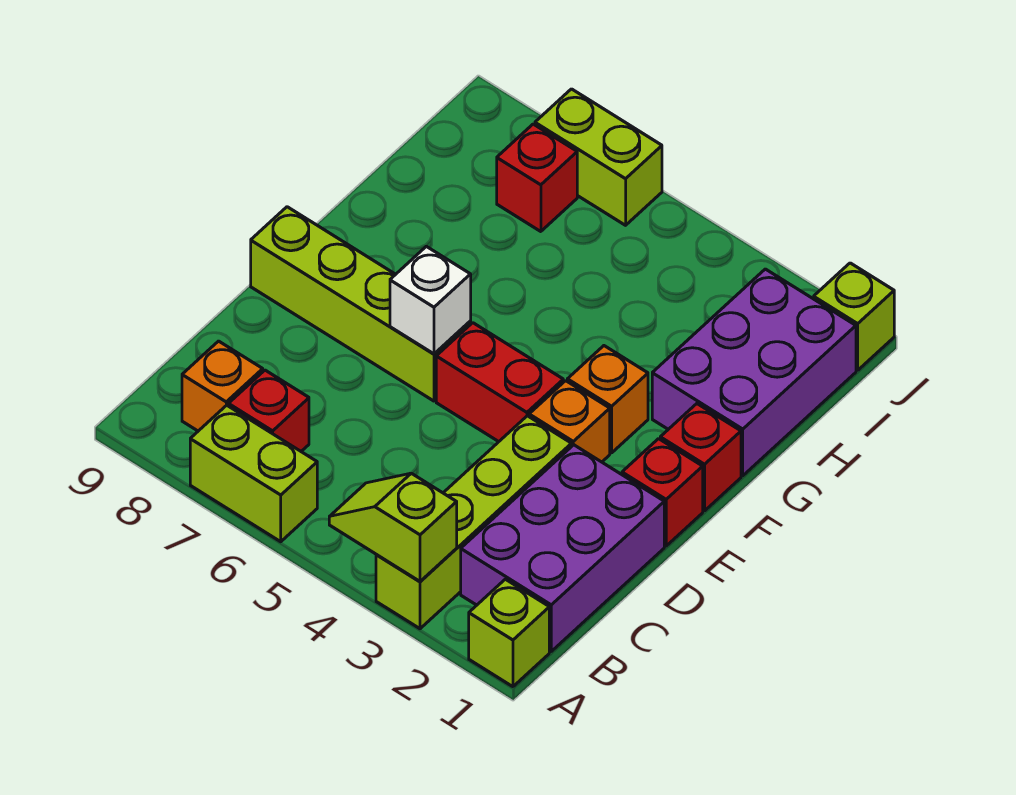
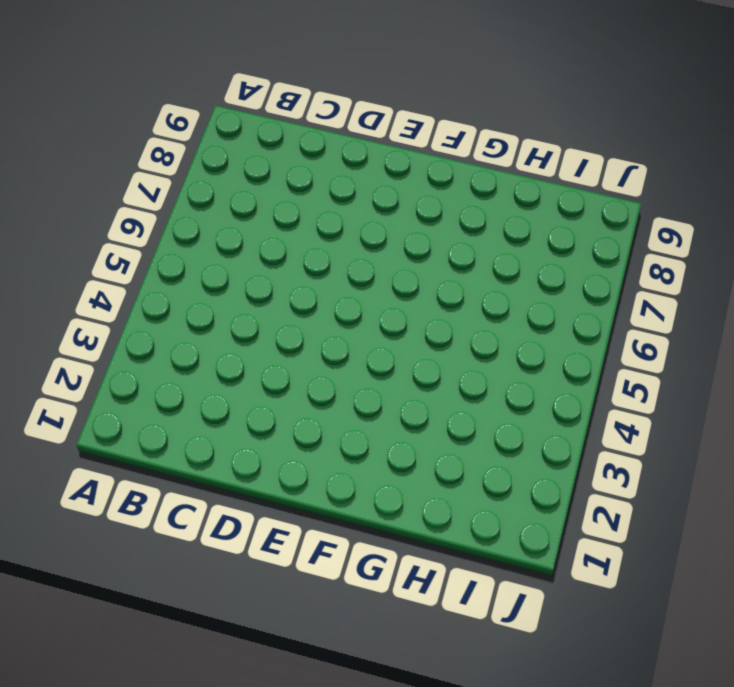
none -> lime brick A1 level 1
none -> lime brick A3:D3 level 1
none -> lime brick A6:A7 level 1

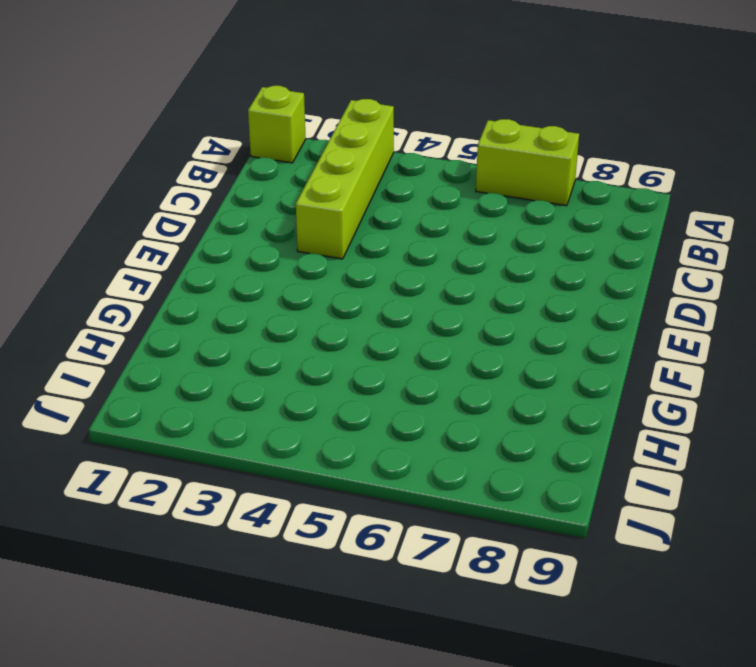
none -> purple brick B1:D2 level 1
none -> red brick B7 level 1
none -> orange brick B8 level 1

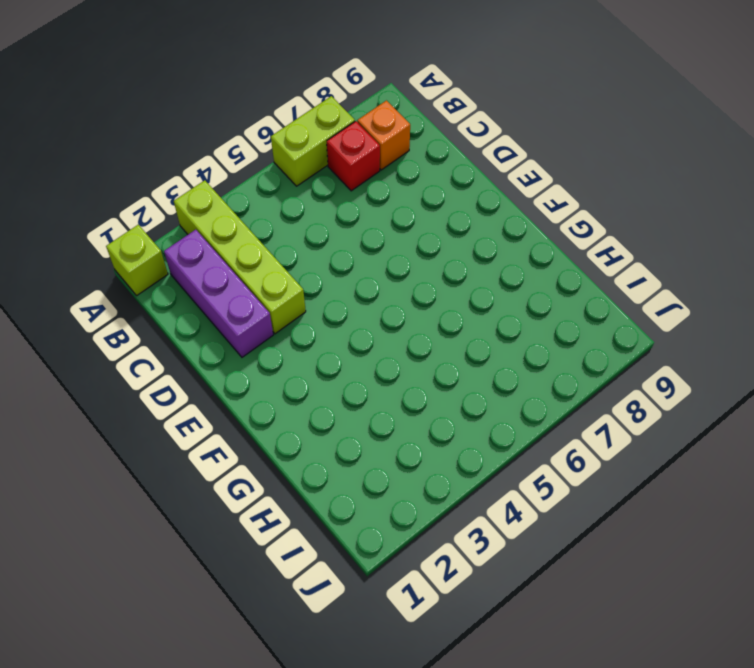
purple brick B2:D2 level 1 -> purple brick B1:D2 level 1
none -> red brick E1 level 1
none -> orange brick E3 level 1
none -> red brick E4:E5 level 1

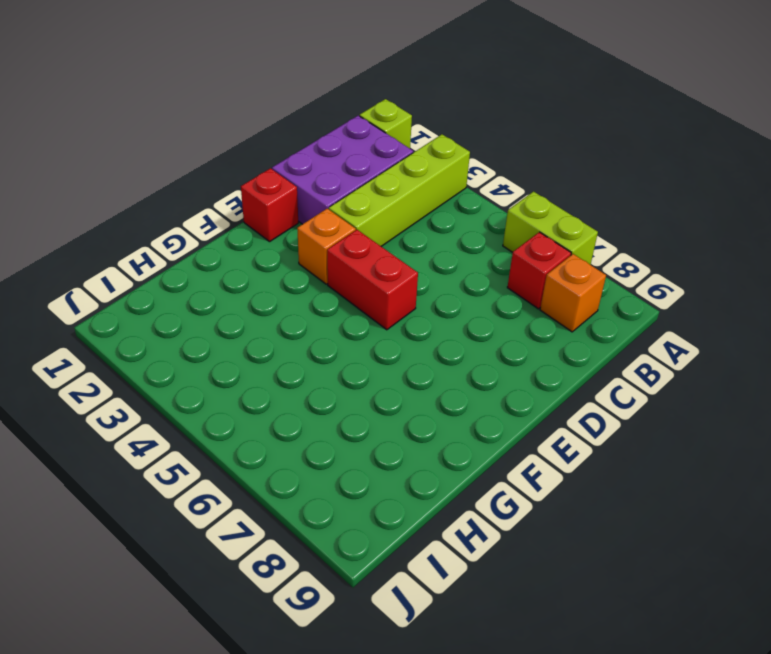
none -> lime brick E6:E9 level 1
none -> red brick F1 level 1
none -> orange brick F3 level 1

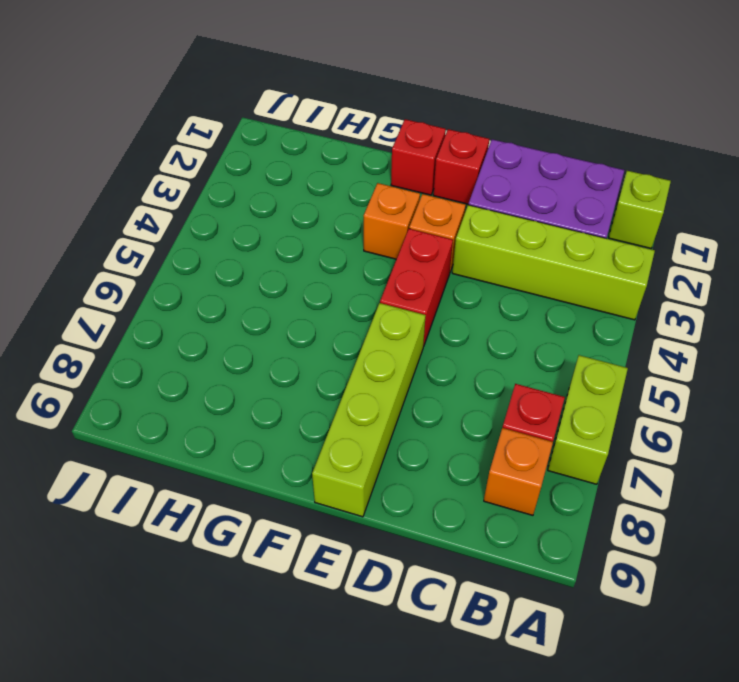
none -> purple brick G1:I2 level 1
none -> red brick I7 level 1
none -> lime brick J1 level 1

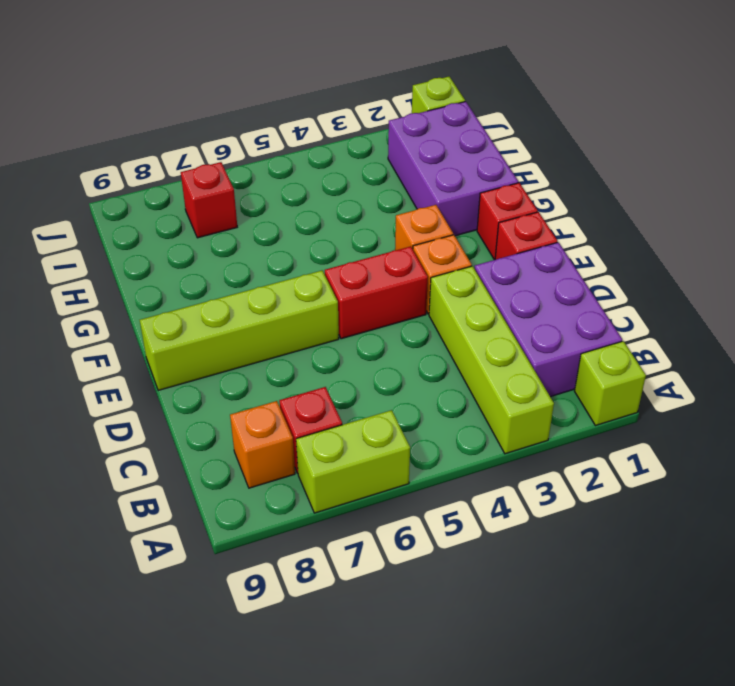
none -> lime brick J6:J7 level 1
none -> lime slope A3:A4 level 2 top 3
none -> white brick E6 level 2

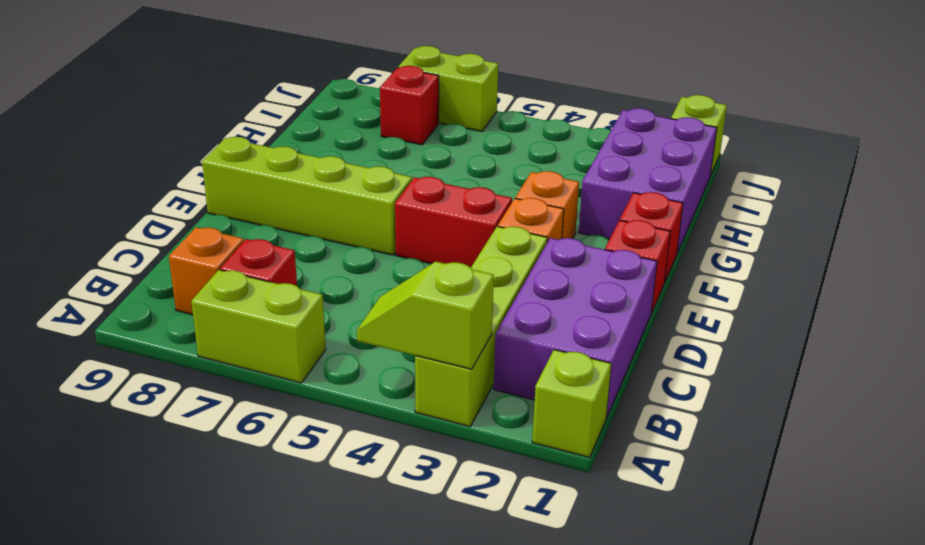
none -> white brick E6 level 2

